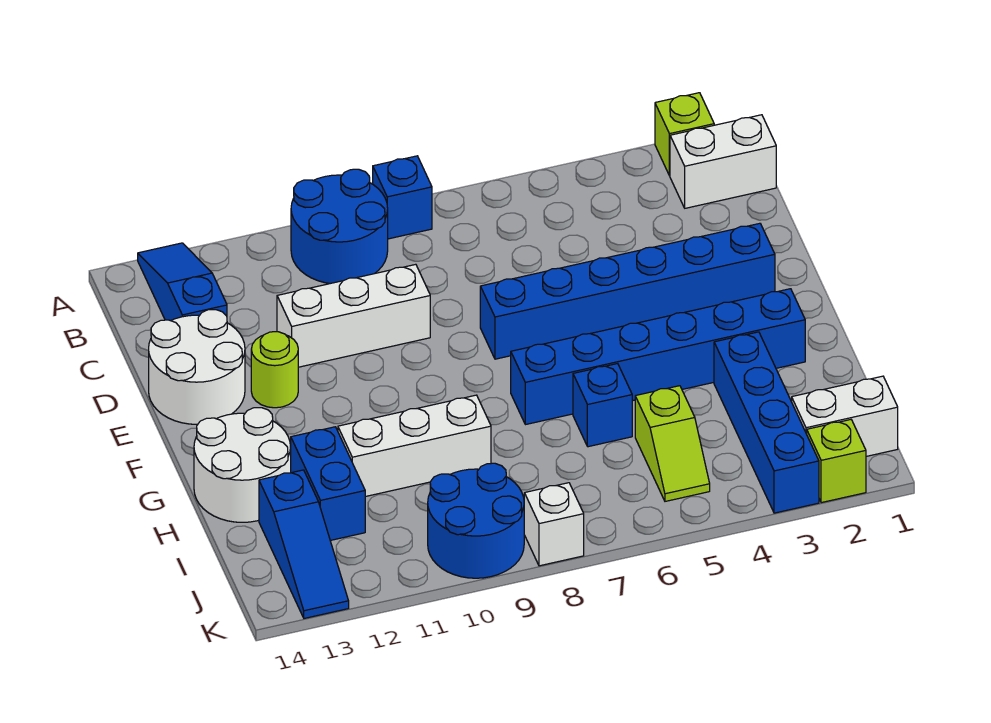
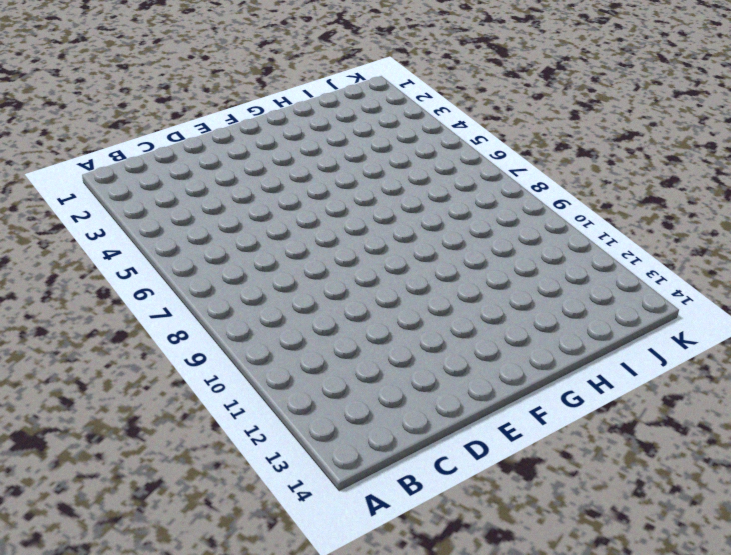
none -> lime brick A2 level 1
none -> blue brick A8 level 1
none -> blue round brick A9:B10 level 1

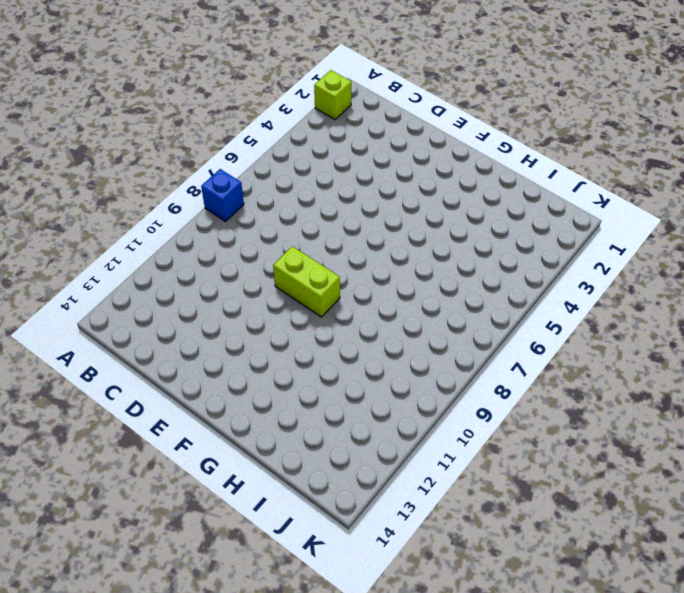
lime brick E9:F9 level 1 -> none
none -> blue round brick A9:B10 level 1
none -> blue slope A13:C13 level 1 top C
none -> white brick B1:B2 level 1

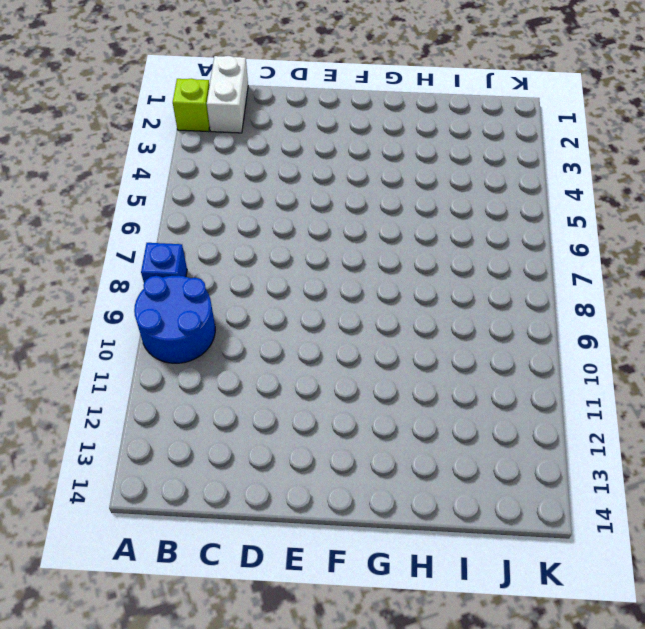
none -> blue slope A13:C13 level 1 top C
none -> white brick D9:D11 level 1
none -> white round brick D13:E14 level 1

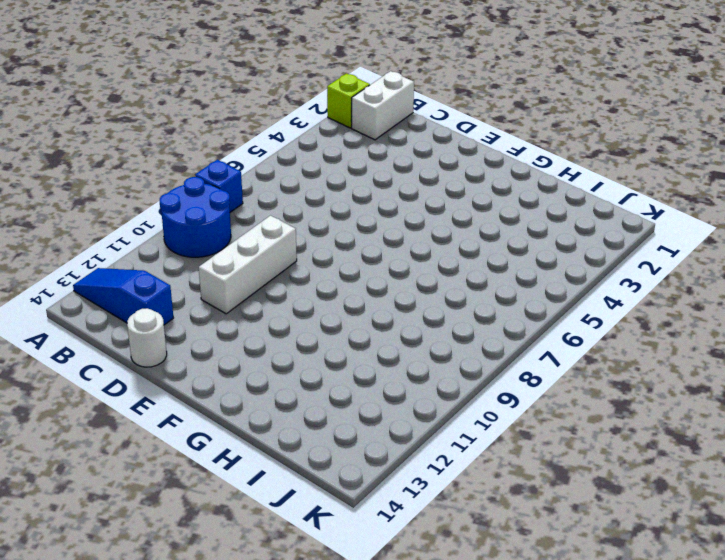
white round brick D14 level 1 -> white round brick D13:E14 level 1
none -> blue brick E2:E7 level 1
none -> lime round brick E12 level 1
none -> blue brick G2:G7 level 1

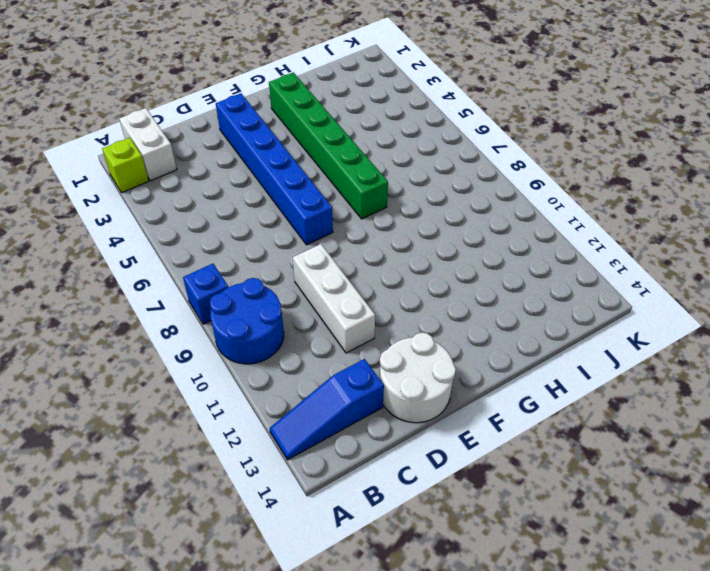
green brick G2:G7 level 1 -> blue brick G2:G7 level 1
none -> lime round brick E12 level 1
none -> white round brick G13:H14 level 1
none -> blue brick H3:K3 level 1

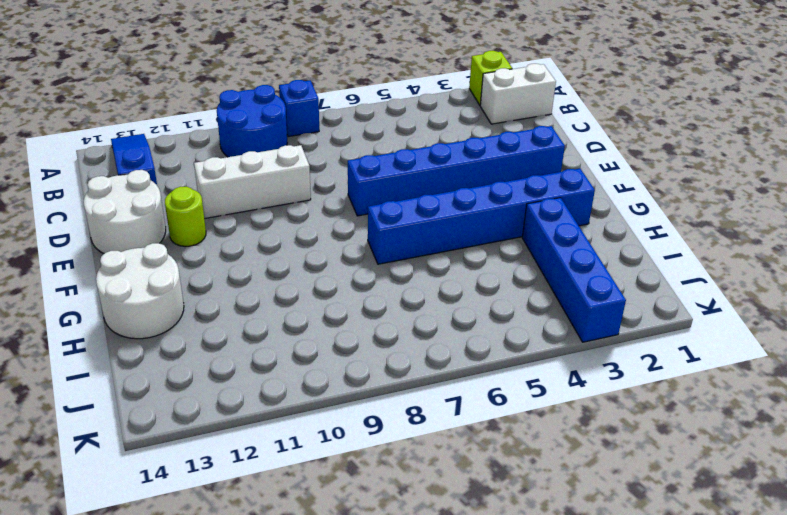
none -> blue brick H6 level 1
none -> white brick H9:H11 level 1
none -> blue brick H12:I12 level 1

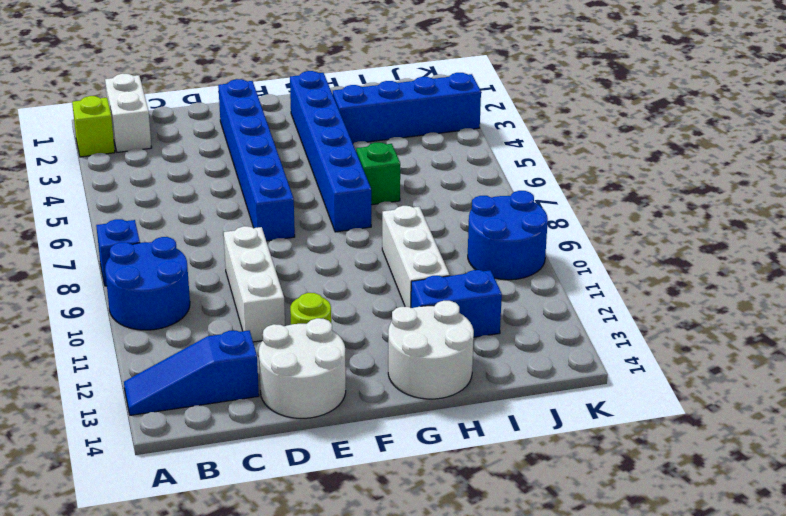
green brick H6 level 1 -> blue brick H6 level 1
none -> lime slope I5:J5 level 1 top I
none -> blue slope I13:K13 level 1 top I
none -> white brick J1:J2 level 1

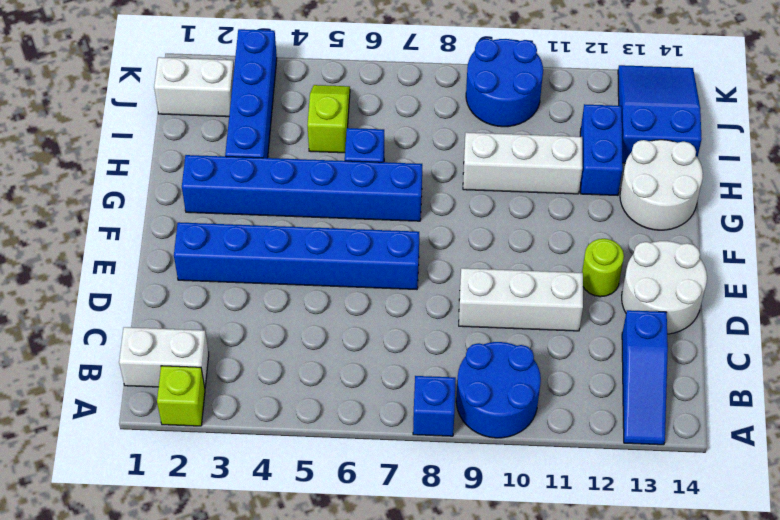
blue slope I13:K14 level 1 top I -> blue slope I13:K13 level 1 top I
none -> lime brick K2 level 1
none -> white brick K8 level 1

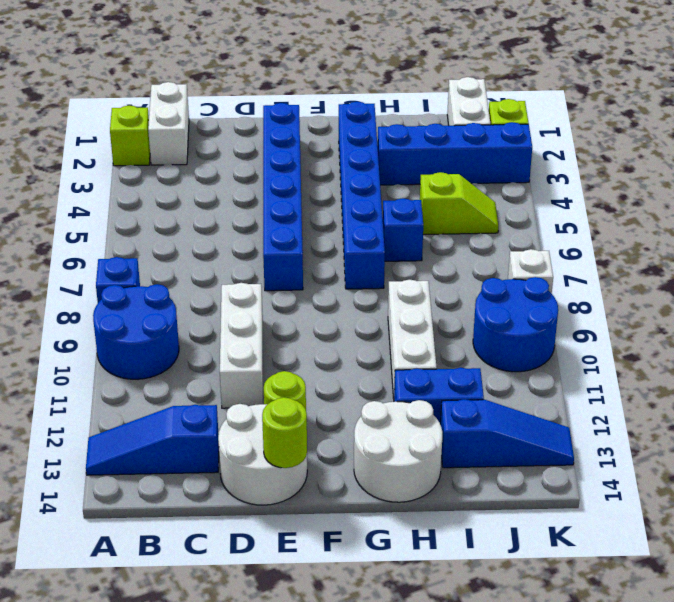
lime round brick E14 level 2 -> none

